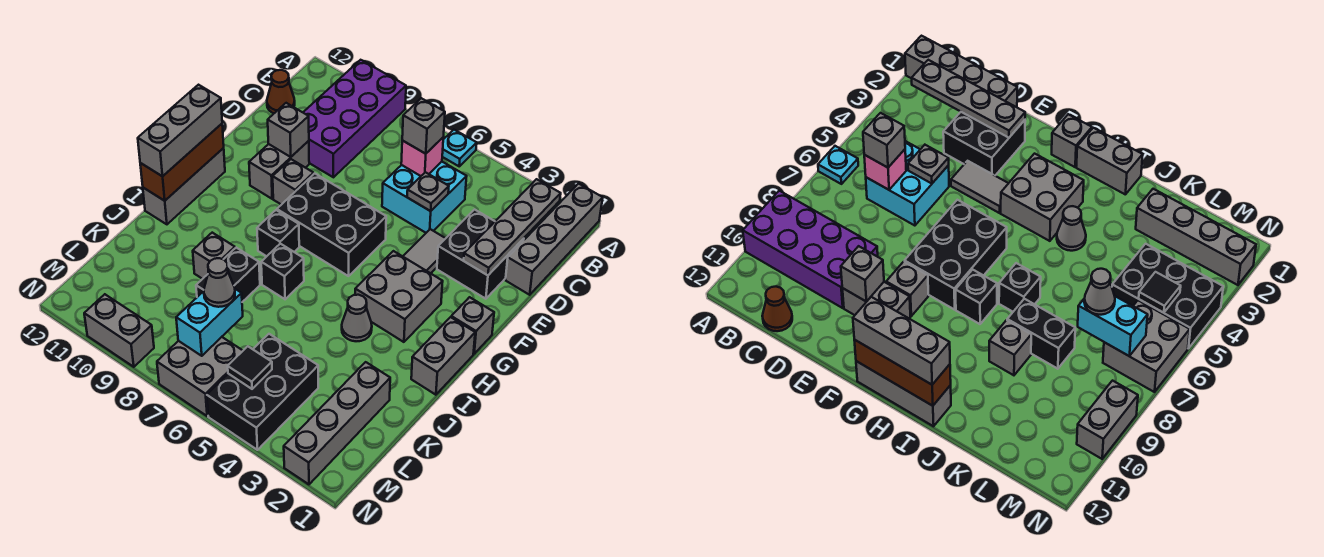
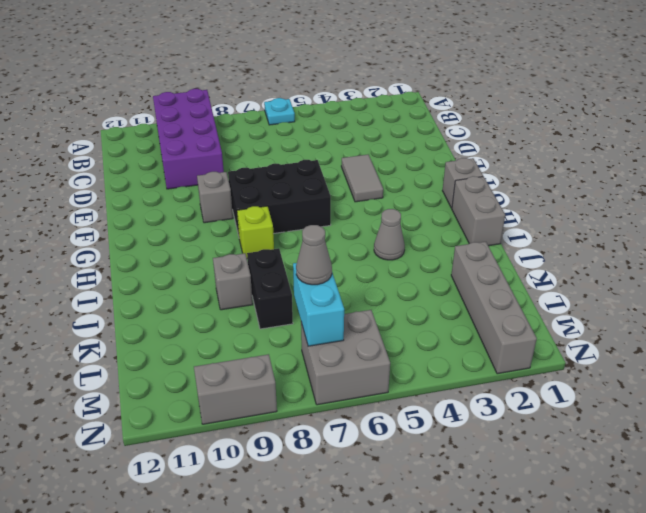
lime brick H8 level 1 -> black brick H8 level 1
none -> grey brick A1:D1 level 1
none -> cyan brick C5:D6 level 1
none -> brown cone C12 level 1
none -> black brick D2:E3 level 1

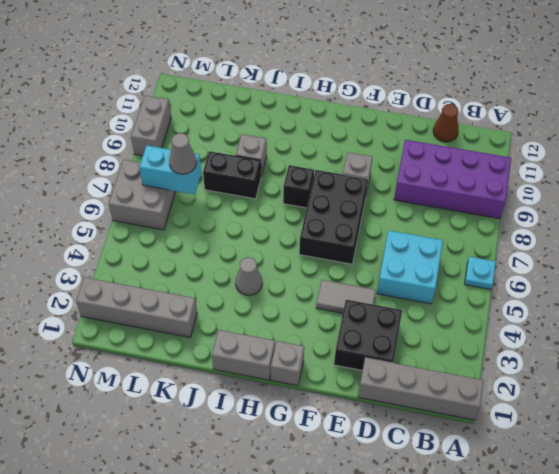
none -> grey brick E10:F10 level 1
none -> grey brick G3:H4 level 1
none -> grey brick G12:I12 level 1
none -> black brick I7 level 1

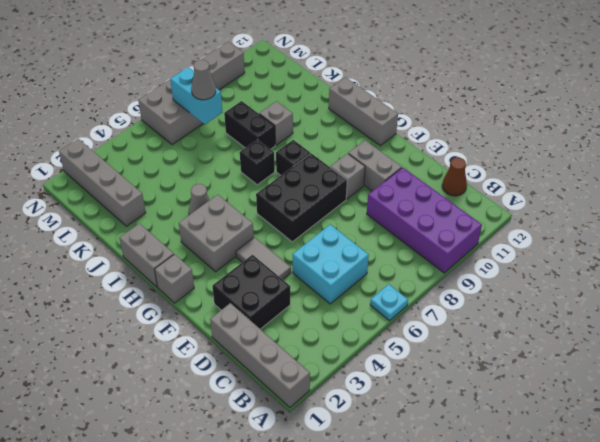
none -> black brick L4:N5 level 1
none -> grey plate B2:E2 level 2
none -> pink brick C6 level 2
none -> grey plate D5 level 2

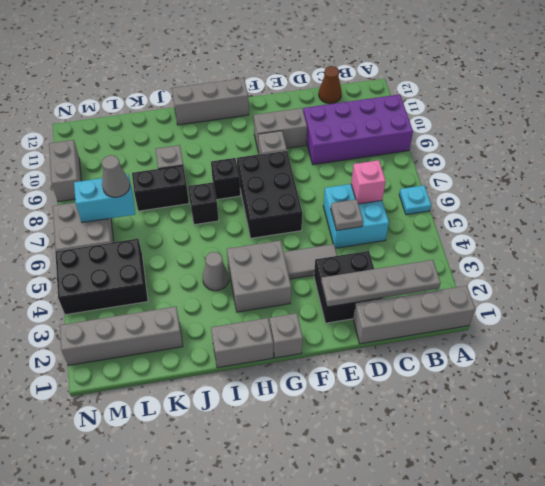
none -> grey brick E10 level 2
none -> brown brick G12:I12 level 2
none -> black tile M5 level 2
none -> grey brick C6 level 3

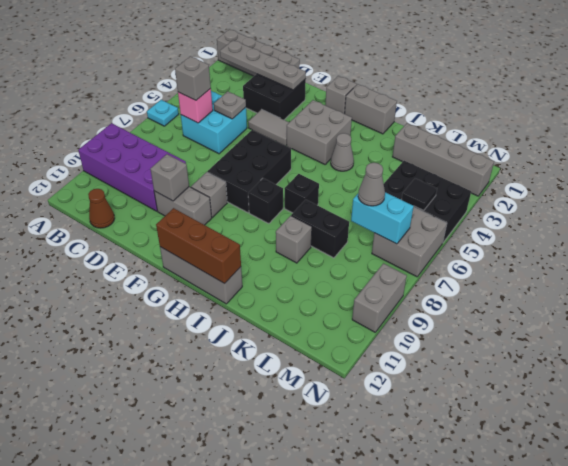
none -> grey brick G12:I12 level 3

